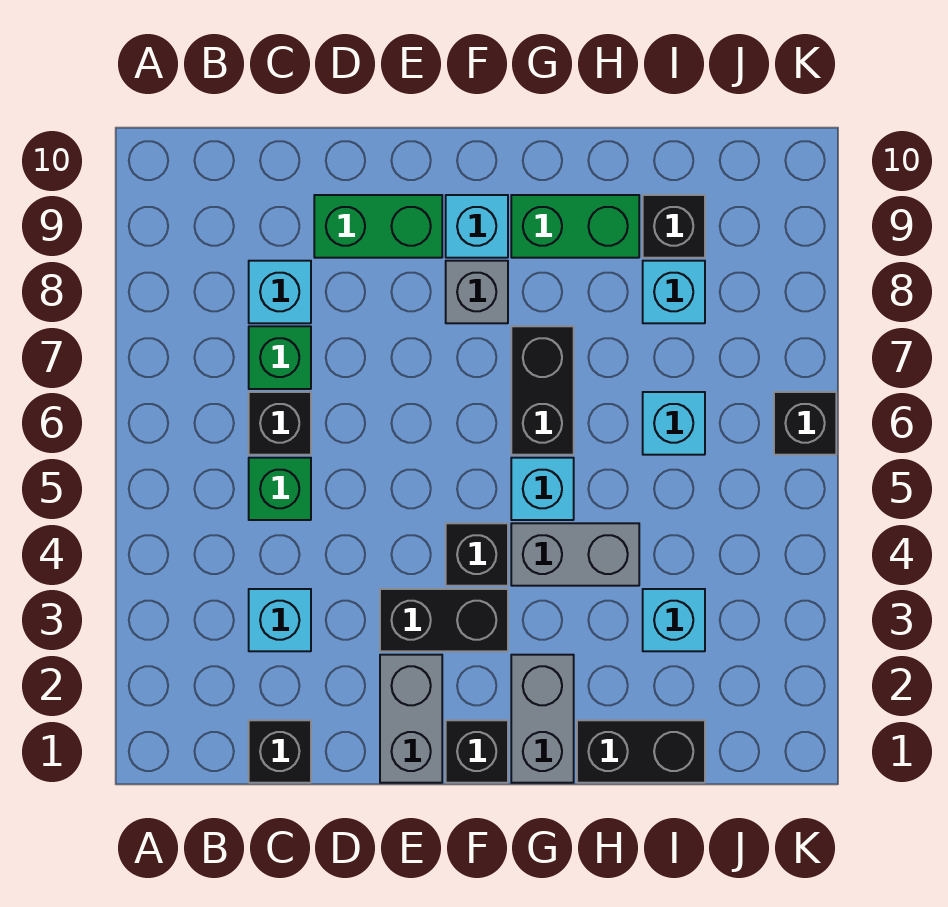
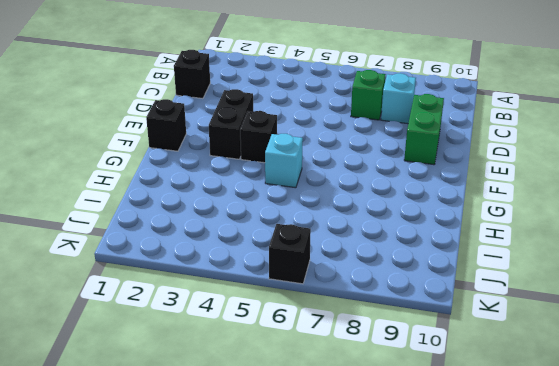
none -> cyan brick C3 level 1
none -> green brick C5 level 1
none -> black brick C6 level 1

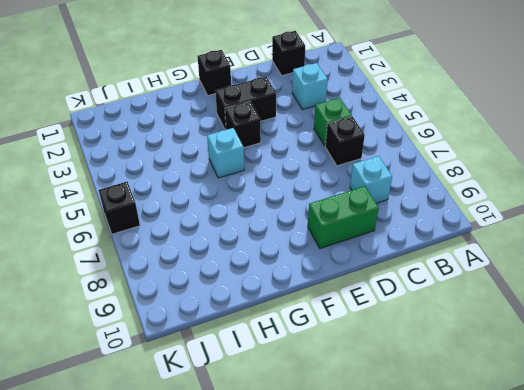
none -> green brick C7 level 1
none -> grey brick E1:E2 level 1
none -> grey brick F8 level 1

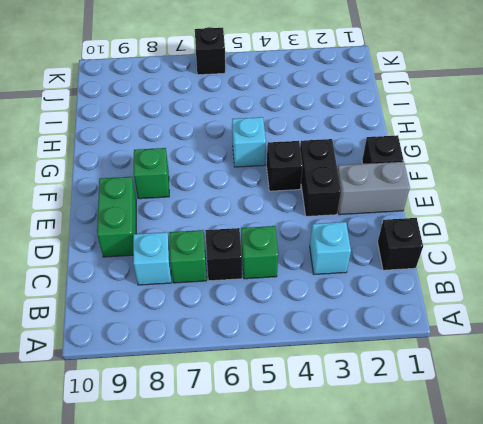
green brick F8 level 1 -> grey brick F8 level 1
none -> cyan brick F9 level 1
none -> grey brick G1:G2 level 1
none -> grey brick G4:H4 level 1

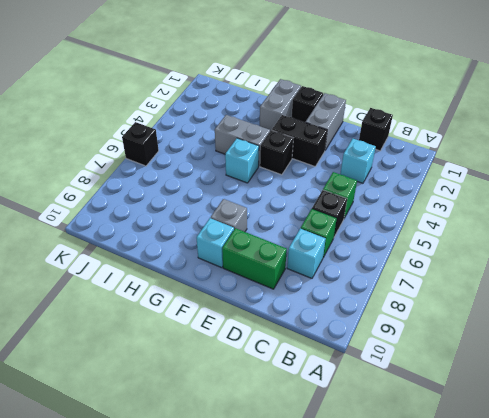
none -> black brick G6:G7 level 1
none -> green brick G9:H9 level 1
none -> black brick H1:I1 level 1

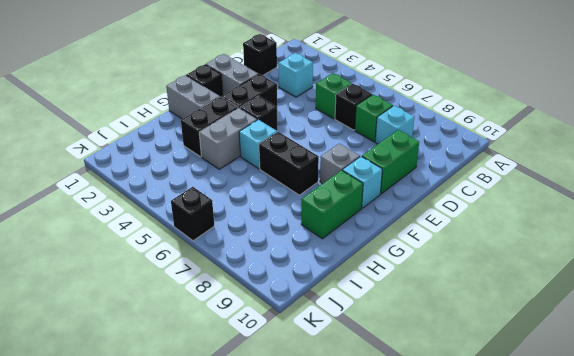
black brick G3:H3 level 1 -> black brick H1:I1 level 1
none -> cyan brick I3 level 1
none -> cyan brick I6 level 1
none -> cyan brick I8 level 1

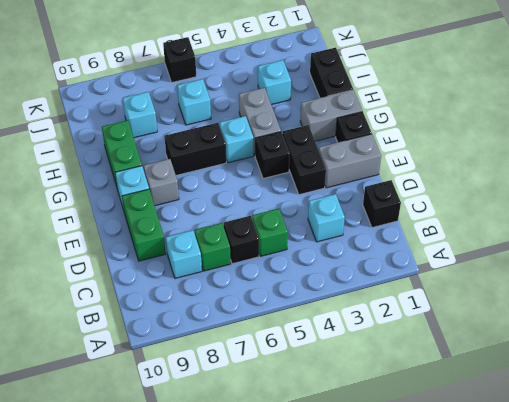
none -> black brick I9 level 1

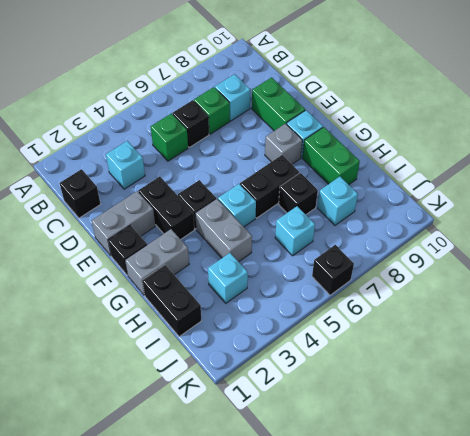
black brick H7 level 1 -> black brick I9 level 1

